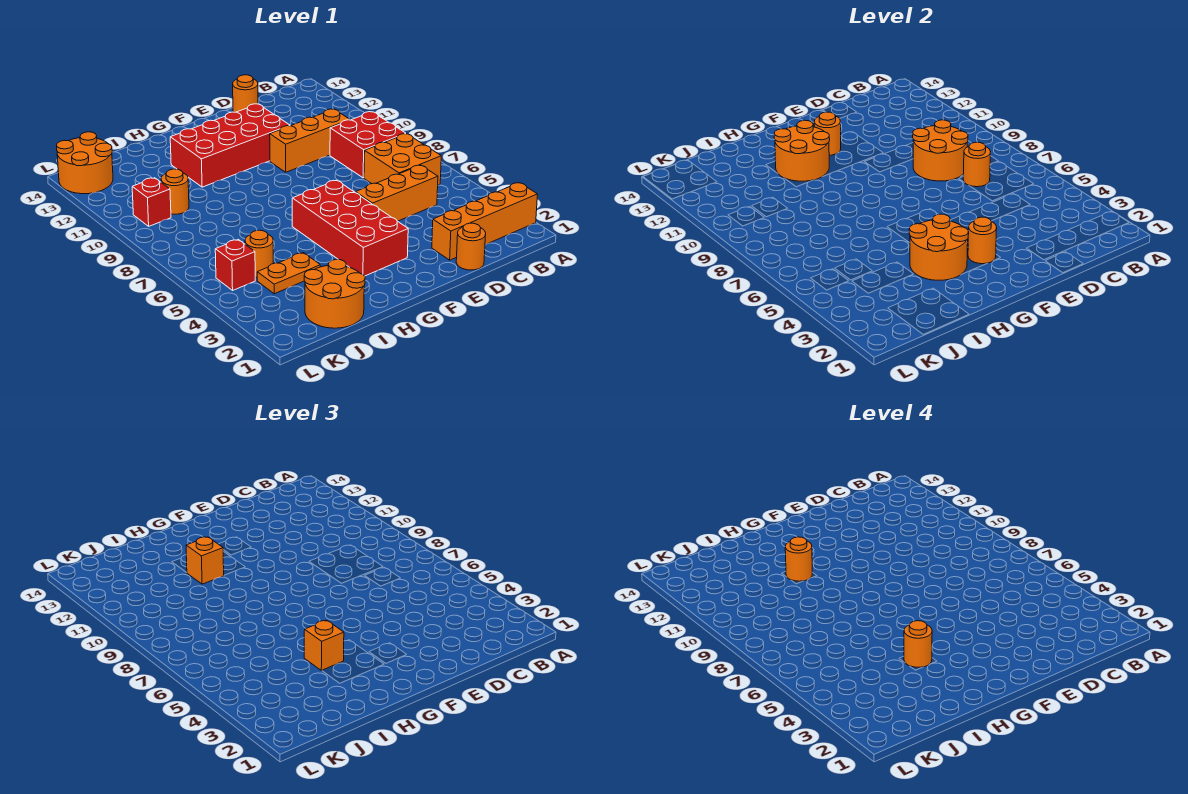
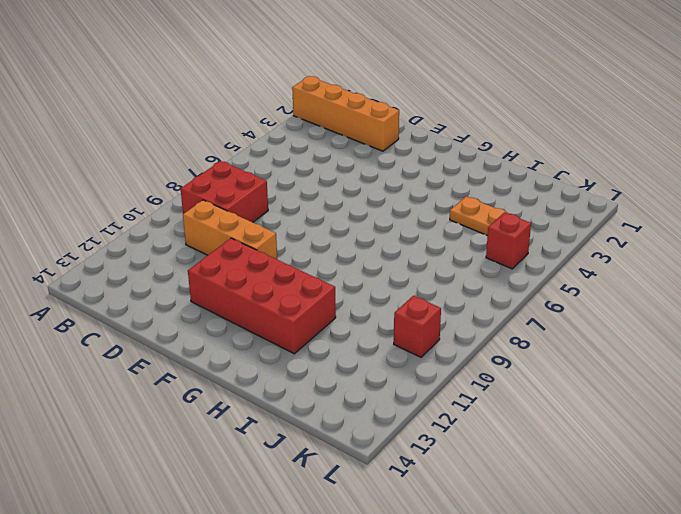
none -> orange brick B6:C7 level 1
none -> orange brick C5:E5 level 1
none -> orange round brick D1 level 1

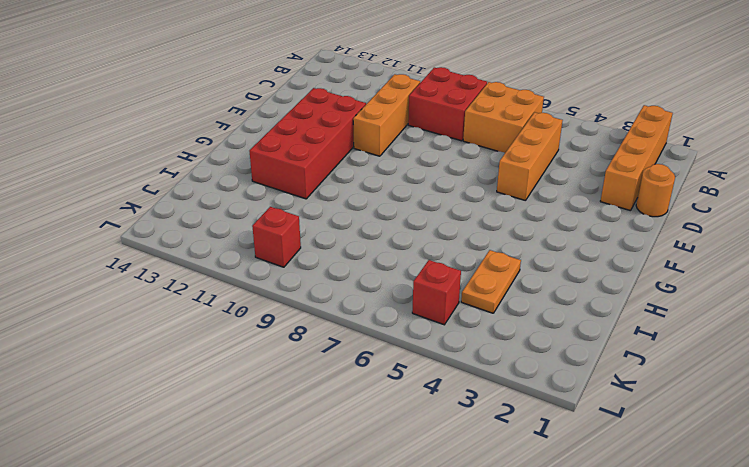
none -> orange round brick D14 level 1
none -> red brick F3:G6 level 1
none -> orange round brick I1:J2 level 1

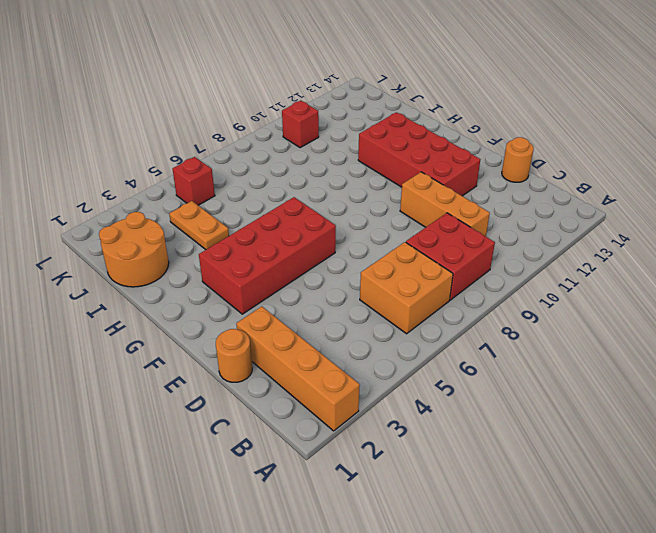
none -> orange brick C5:E5 level 1
none -> orange round brick J5 level 1
none -> orange round brick J10 level 1

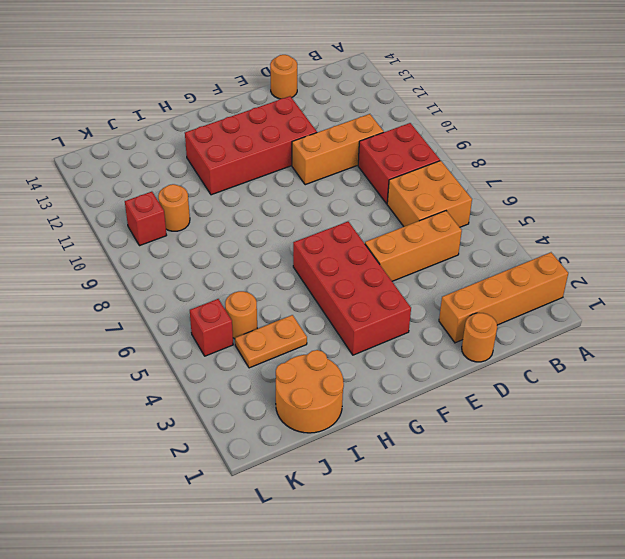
none -> orange round brick K13:L14 level 1
none -> orange round brick C7 level 2
none -> orange round brick C8:D9 level 2

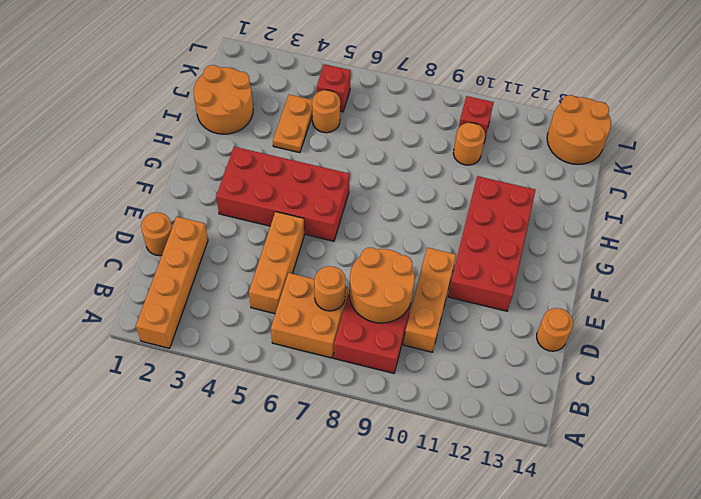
none -> orange round brick F3 level 2
none -> orange round brick F12 level 2
none -> orange round brick G3:H4 level 2

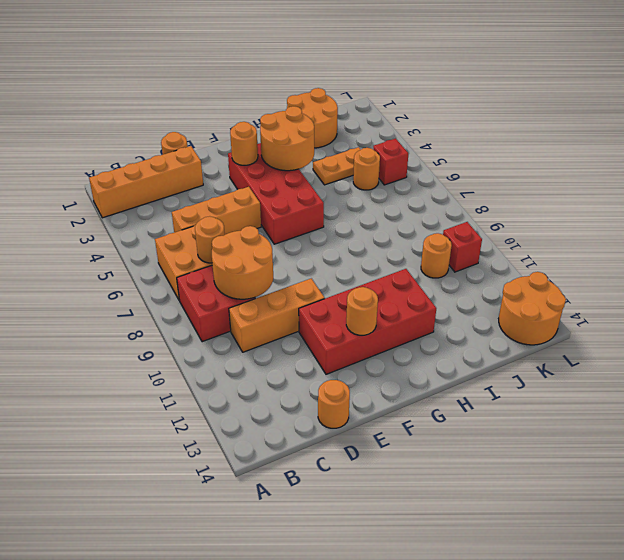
none -> orange round brick G11:H12 level 2
none -> orange brick H4 level 3
none -> orange brick H11 level 3

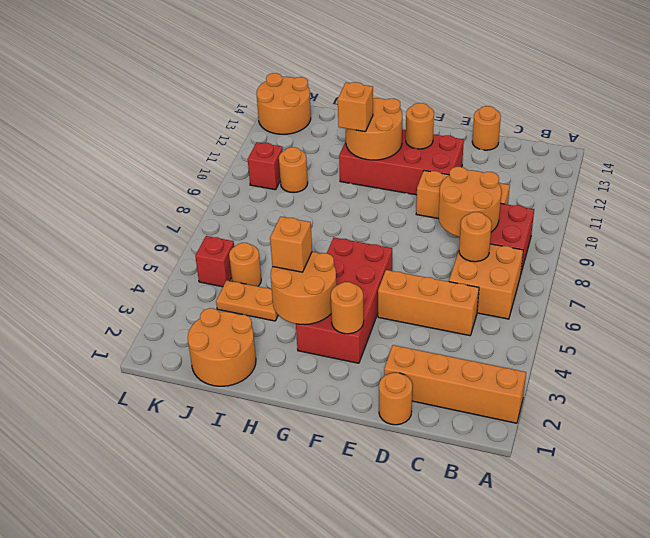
none -> orange round brick H4 level 4
none -> orange round brick H11 level 4

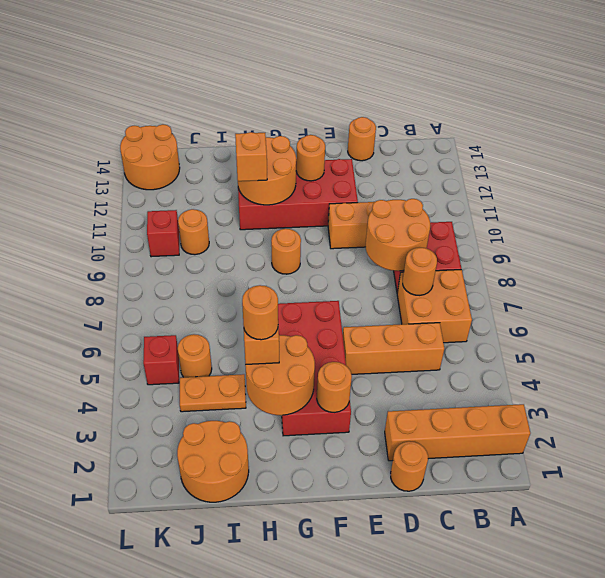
orange round brick G9 level 1 -> orange round brick H11 level 4

